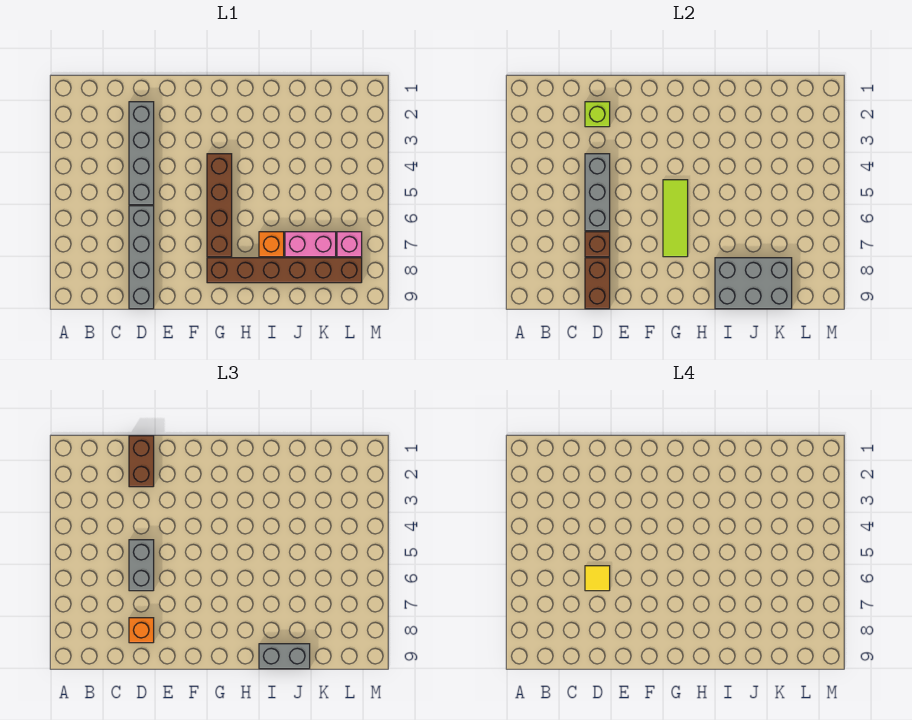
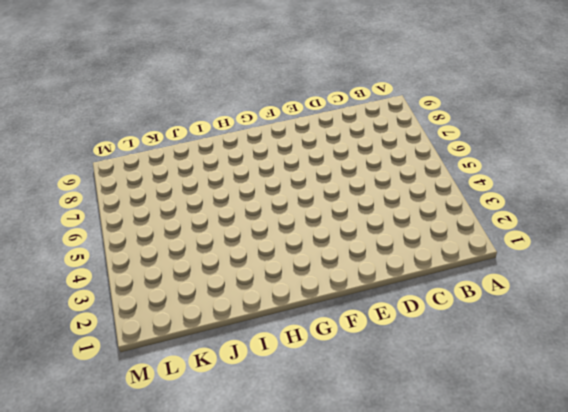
none -> grey brick D2:D5 level 1
none -> grey brick D6:D9 level 1
none -> brown brick G4:G7 level 1

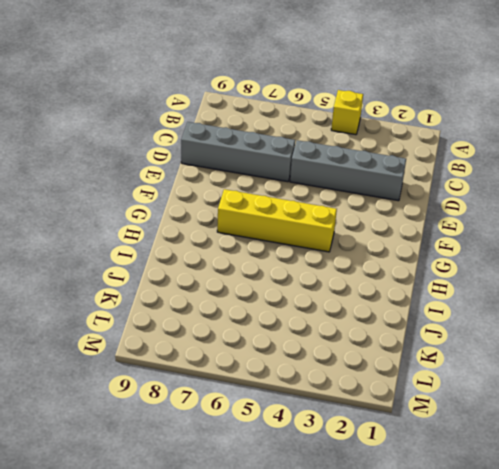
yellow brick A4 level 1 -> none
yellow brick G4:G7 level 1 -> brown brick G4:G7 level 1
none -> brown brick G8:L8 level 1
none -> orange brick I7 level 1
none -> pink brick J7:K7 level 1

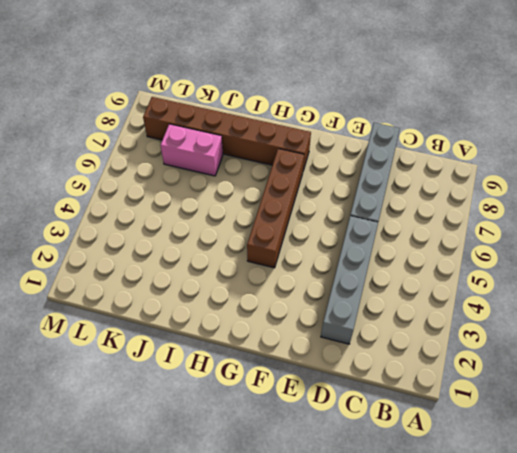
none -> orange brick I7 level 1
none -> pink brick L7 level 1
none -> lime brick D2 level 2

